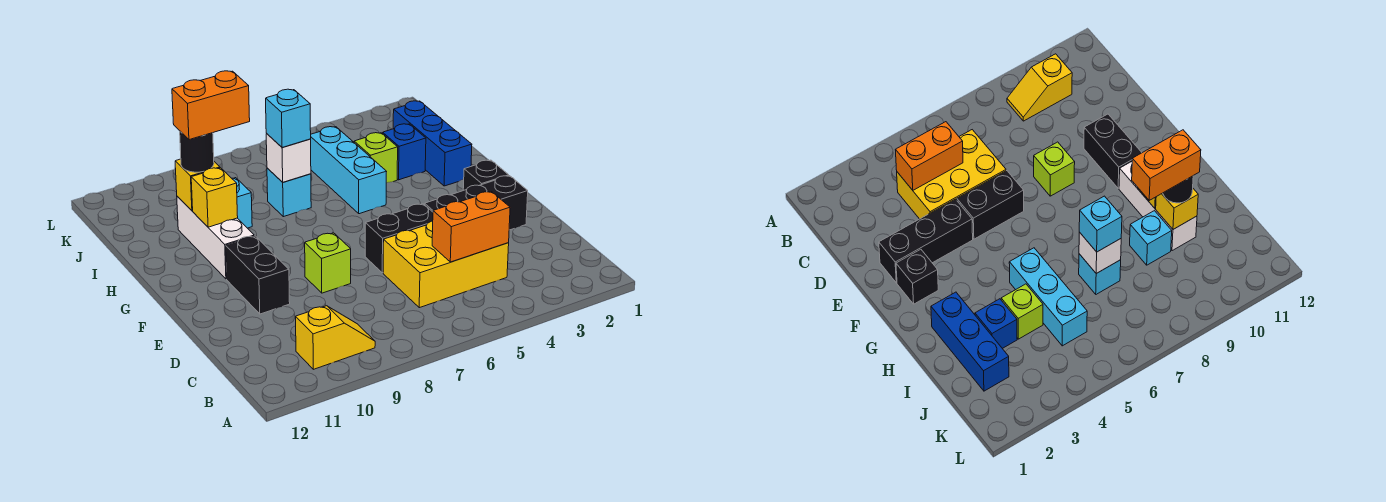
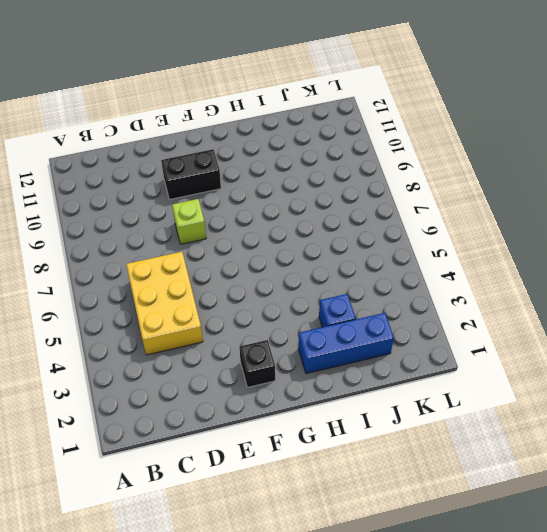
none -> yellow slope B9:B10 level 1 top 10
none -> black brick E2:E4 level 1
none -> black brick E5:E6 level 1

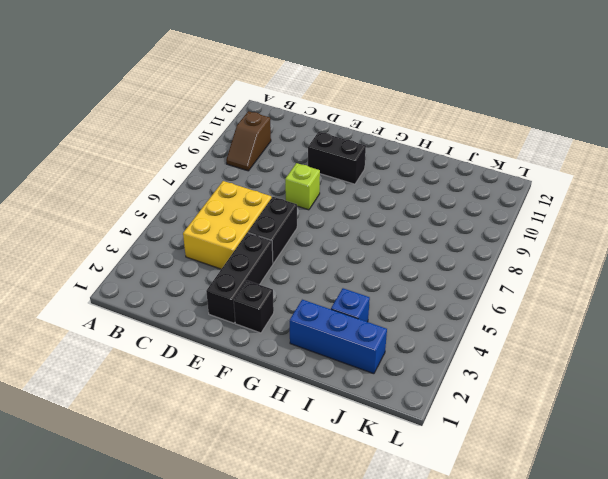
brown slope B9:B10 level 1 top 10 -> yellow slope B9:B10 level 1 top 10
none -> white brick G10:I10 level 1
none -> cyan brick H5:J5 level 1
none -> lime brick I4 level 1

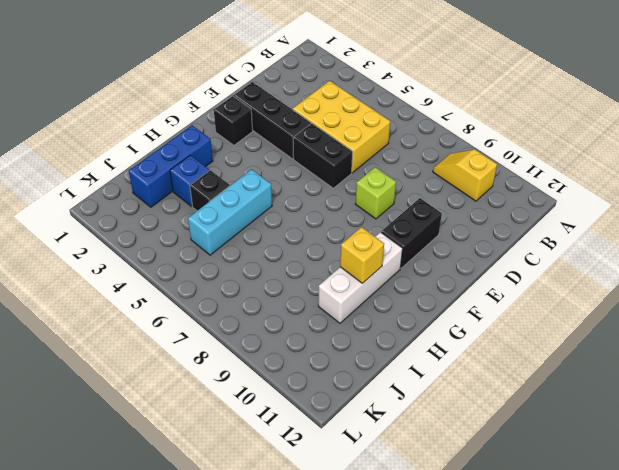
black brick I4 level 1 -> lime brick I4 level 1
none -> cyan brick I7 level 1
none -> cyan brick I9 level 1
none -> orange brick C4:C5 level 2

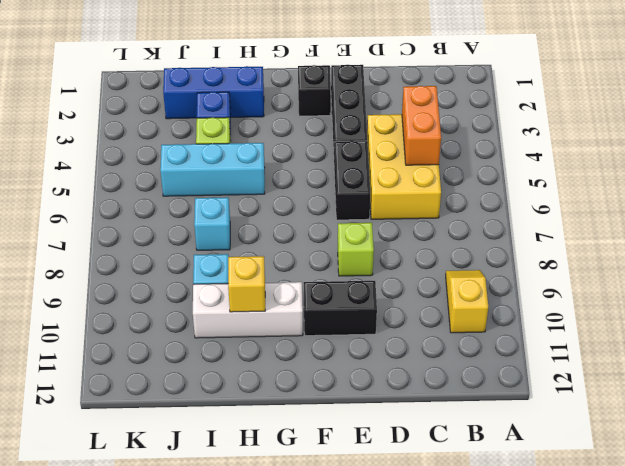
none -> white brick I7 level 2
none -> yellow brick I10 level 2
none -> cyan brick I7 level 3

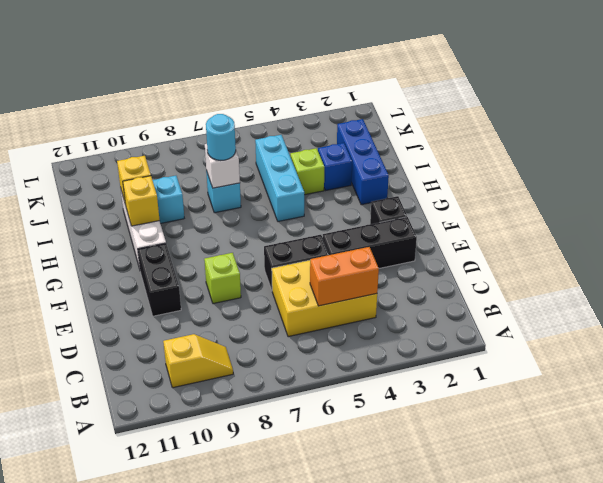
cyan round brick I7 level 3 -> cyan brick I7 level 3
none -> black round brick I10 level 3
none -> orange brick I9:I10 level 4

